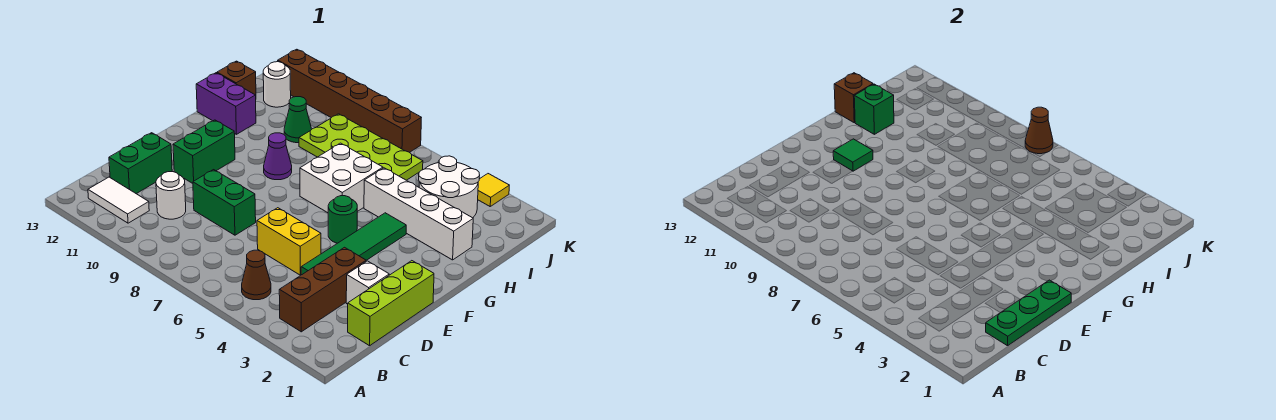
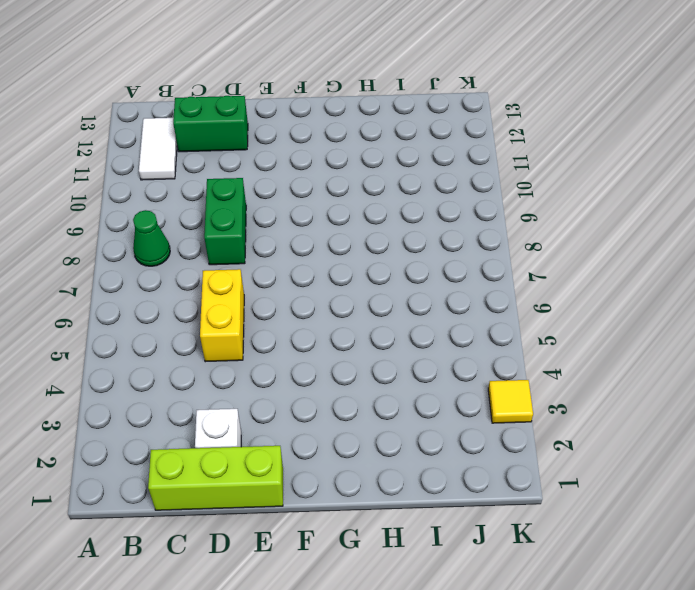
green cone B8 level 1 -> green cone I10 level 1
none -> brown brick B3:D3 level 1
none -> brown cone B5 level 1
none -> white round brick C10 level 1

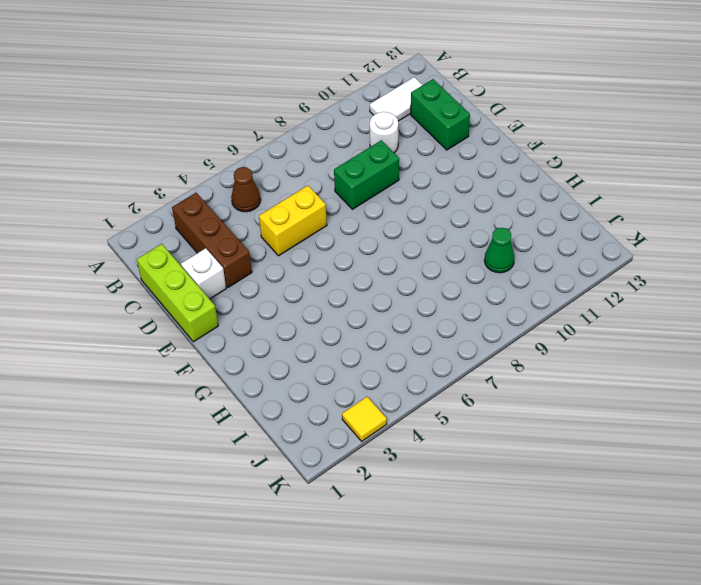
none -> green tile D4:G4 level 1
none -> green brick E11:F11 level 1
none -> green round brick F5 level 1

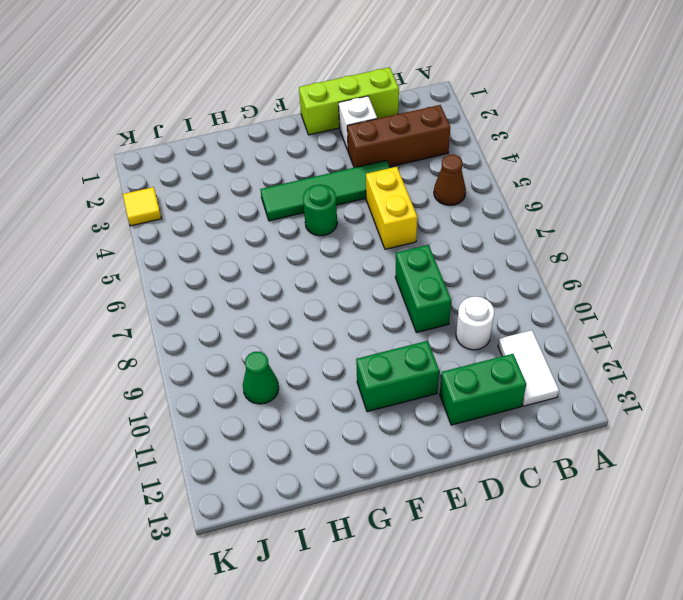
none -> white brick G6:H7 level 1
none -> purple cone G9 level 1
none -> white brick H2:H5 level 1

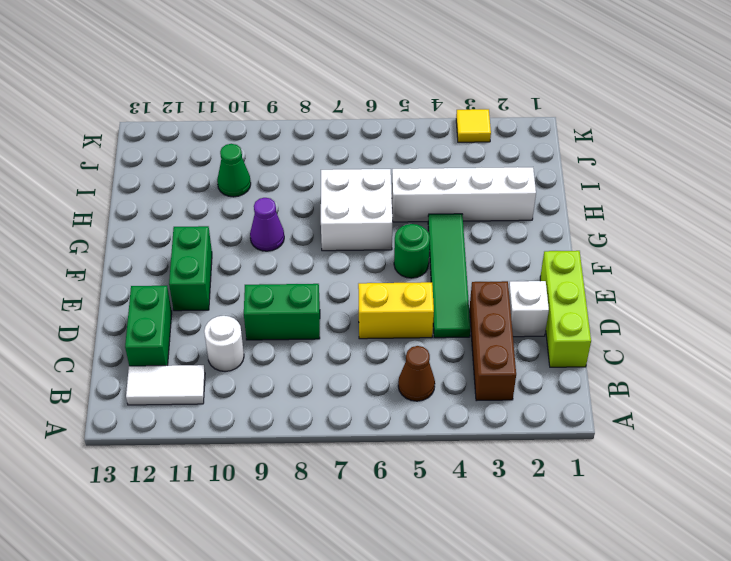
none -> purple brick H12:H13 level 1
none -> white round brick I3:J4 level 1
none -> lime plate I6:J9 level 1

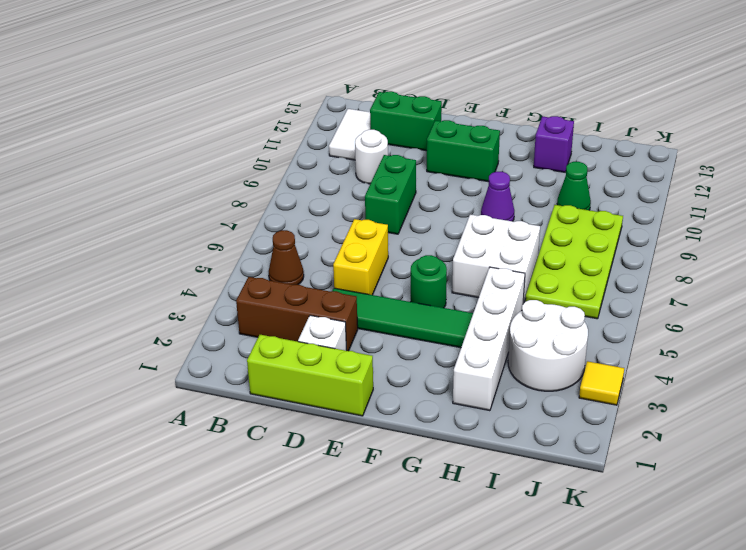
purple brick H12 level 1 -> purple brick H12:H13 level 1
none -> brown brick I13 level 1
none -> white round brick J12 level 1
none -> brown brick K7:K12 level 1

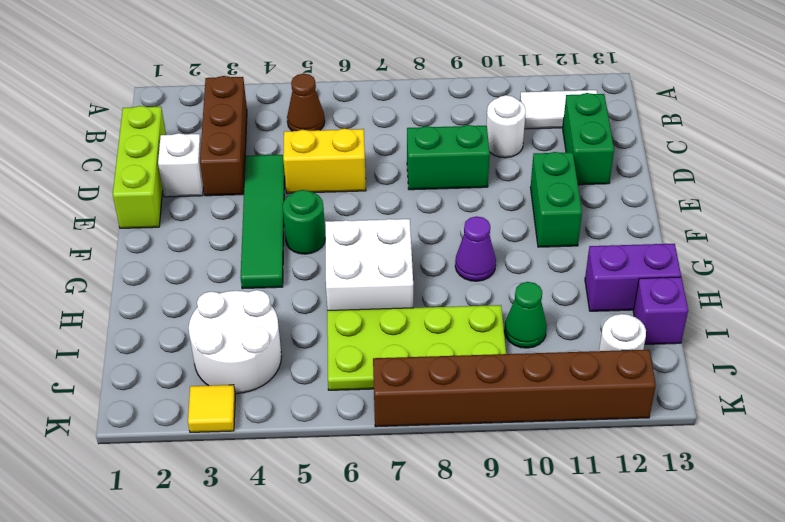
purple brick I13 level 1 -> brown brick I13 level 1
none -> white brick H2:H5 level 1
none -> green plate C1:E1 level 2
none -> green tile F11 level 2

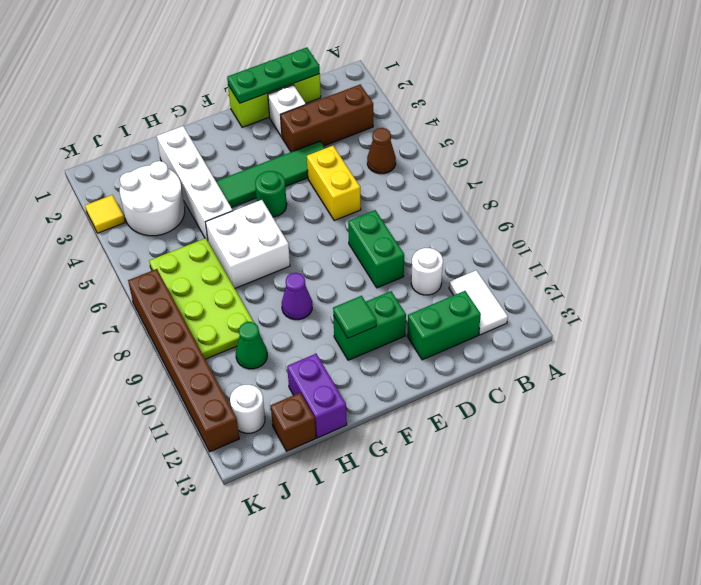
none -> green brick H12 level 2
none -> brown brick H13 level 2
none -> brown cone K7 level 2

